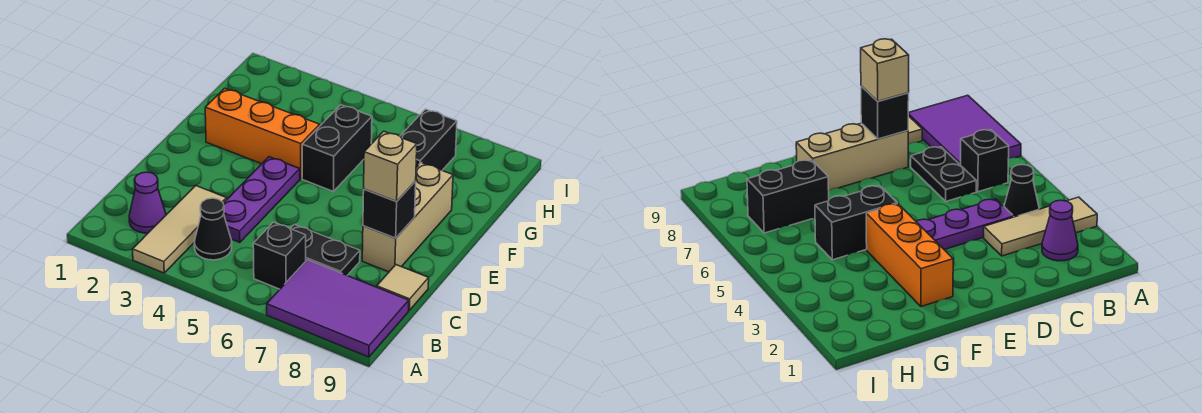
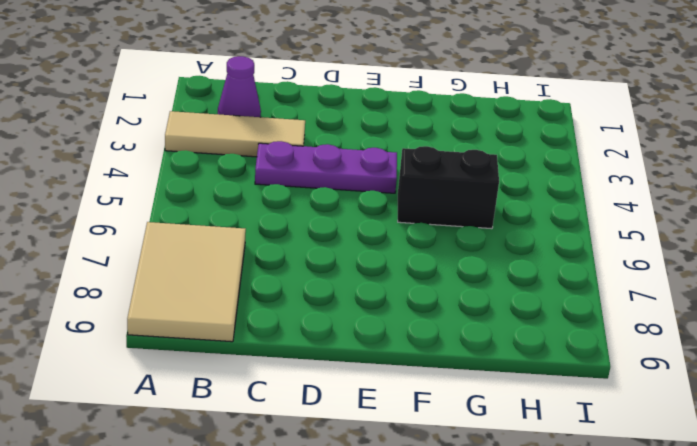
tan tile A7:B9 level 1 -> purple tile A7:B9 level 1
none -> black cone B4 level 1
none -> black brick B6 level 1
none -> black plate C6:C7 level 1

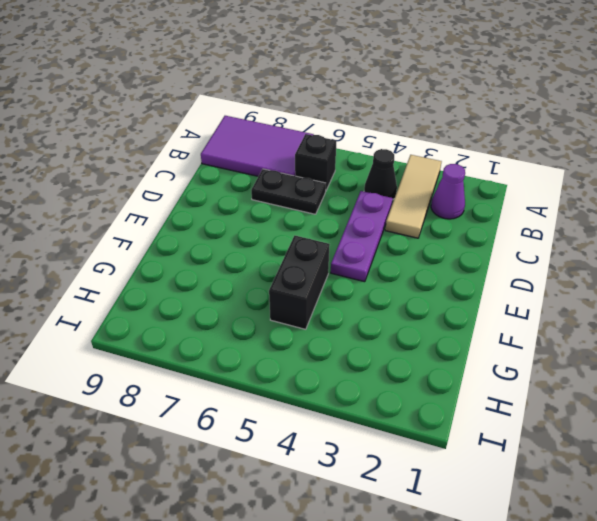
none -> tan tile C9 level 1
none -> tan brick D8:F8 level 1
none -> orange brick F2:F4 level 1

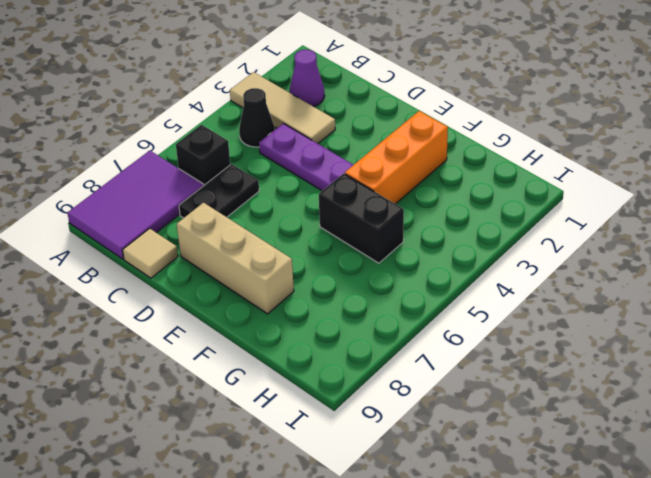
none -> black brick G7:H7 level 1
none -> black brick D8 level 2
none -> tan brick D8 level 3

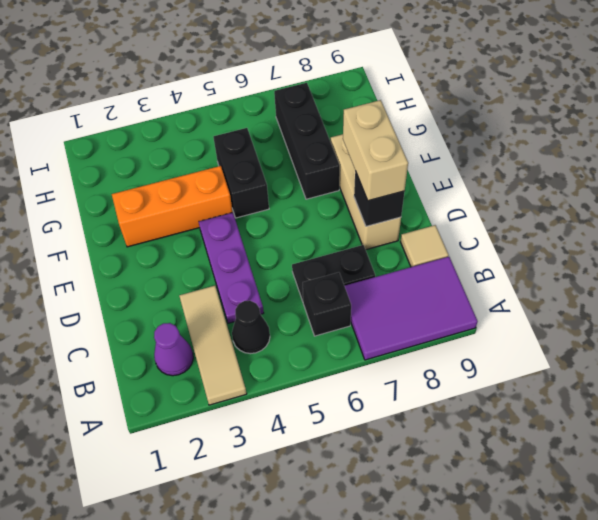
tan brick D8:E8 level 3 -> tan brick D8 level 3
black brick F7:H7 level 1 -> black brick G7:H7 level 1

